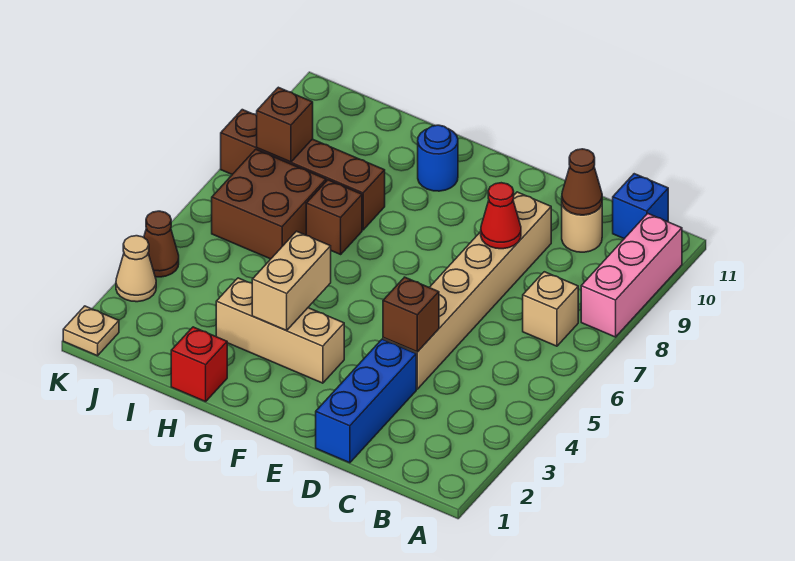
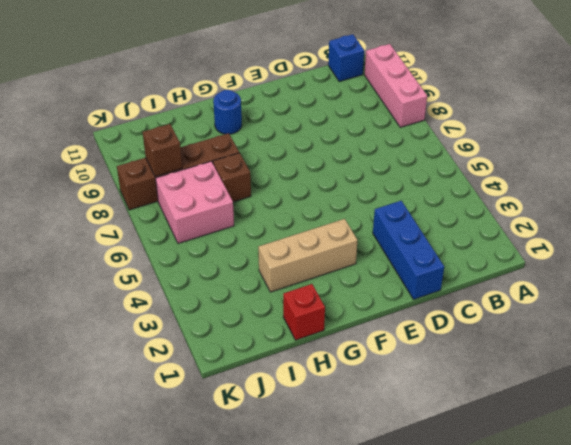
pink brick I6:J7 level 1 -> brown brick I6:J7 level 1
none -> tan brick B7 level 1
none -> tan round brick C10 level 1
none -> tan brick D4:D9 level 1

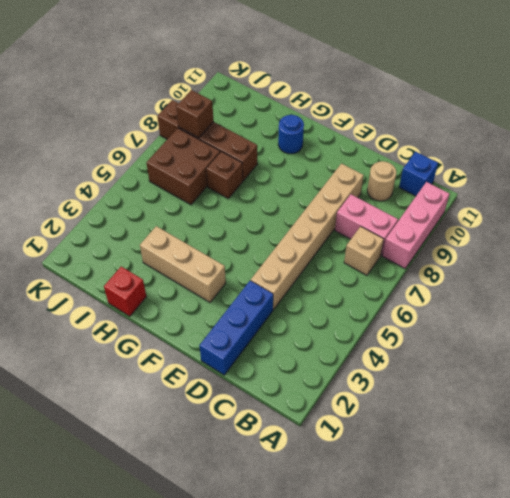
pink brick B8:C8 level 1 -> none
none -> tan plate K1 level 1
none -> tan cone K3 level 1
none -> brown cone K4 level 1

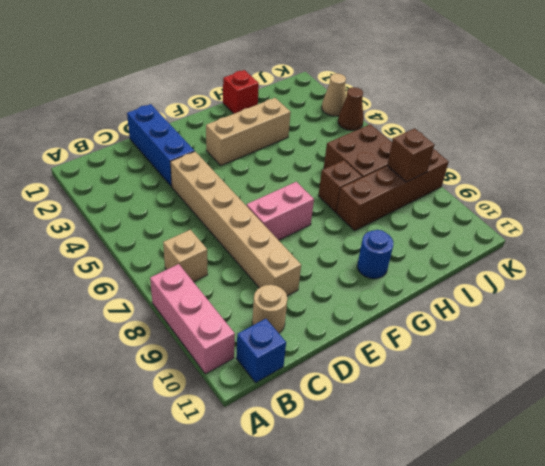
pink brick E7:F7 level 1 -> none
none -> tan plate K1 level 1
none -> brown cone C10 level 2
none -> brown brick D4 level 2

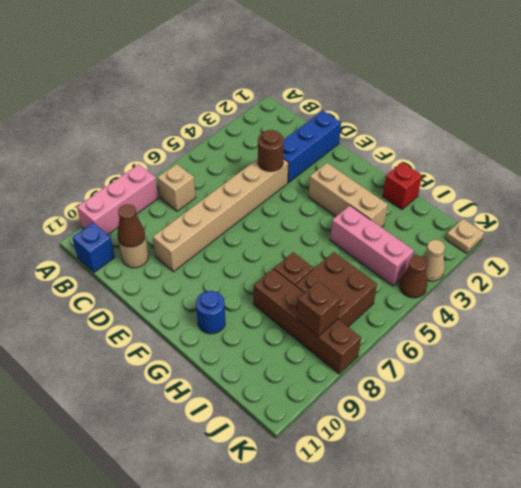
brown round brick D4 level 2 -> brown brick D4 level 2
pink brick H4:J4 level 1 -> none
none -> red cone D8 level 2
none -> tan brick G3:G4 level 2

